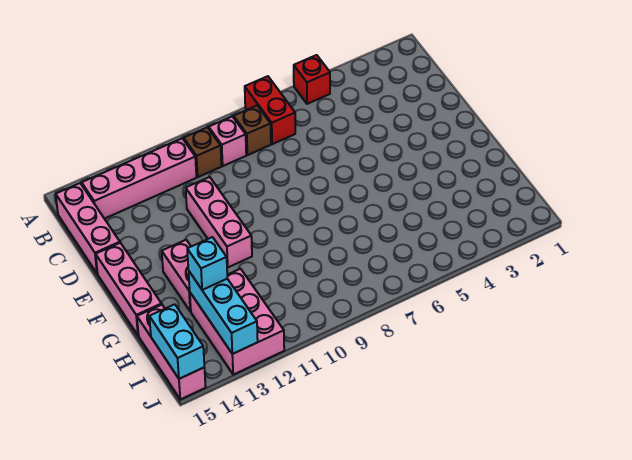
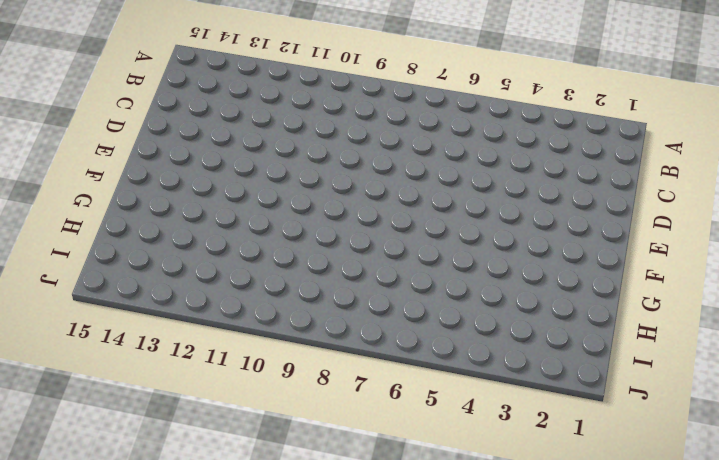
none -> red brick A5 level 1
none -> red brick A7:B7 level 1
none -> brown brick B8 level 1

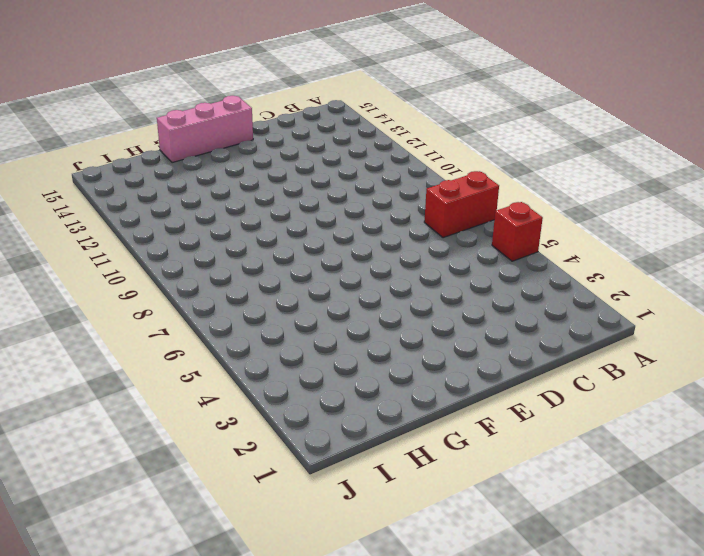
none -> brown brick B8 level 1
none -> pink brick B9 level 1
none -> brown brick B10 level 1

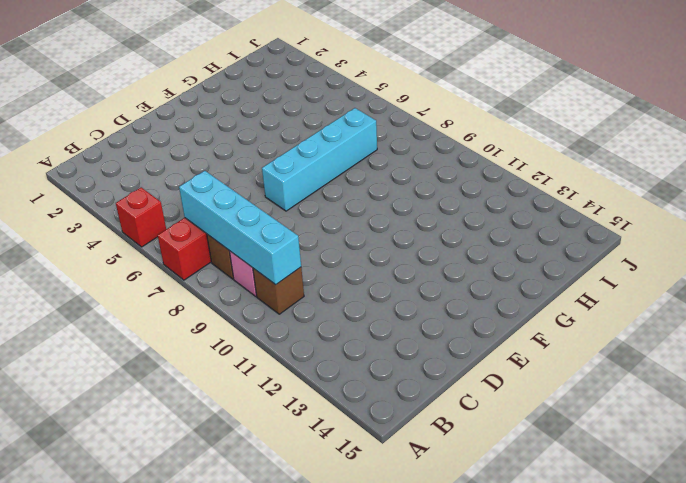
cyan brick B7:B10 level 2 -> none
cyan brick E7:H7 level 1 -> none
none -> pink brick B11:B14 level 1
none -> pink brick B15:D15 level 1
none -> pink brick D11:F11 level 1

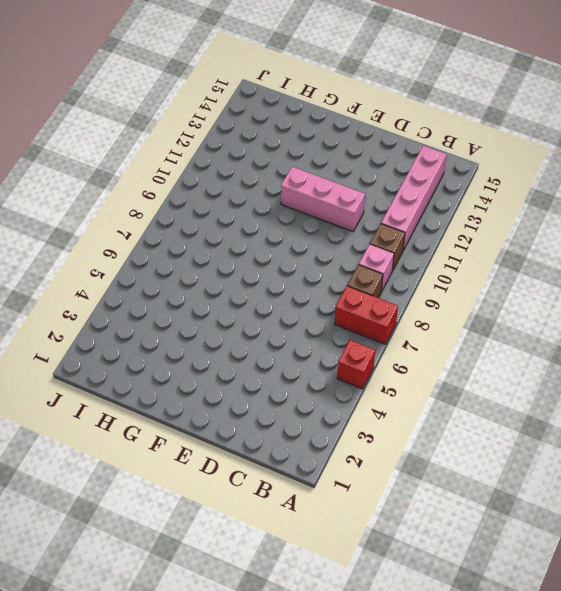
none -> pink brick B15:D15 level 1
none -> pink brick E15:G15 level 1
none -> pink brick F13:G13 level 1

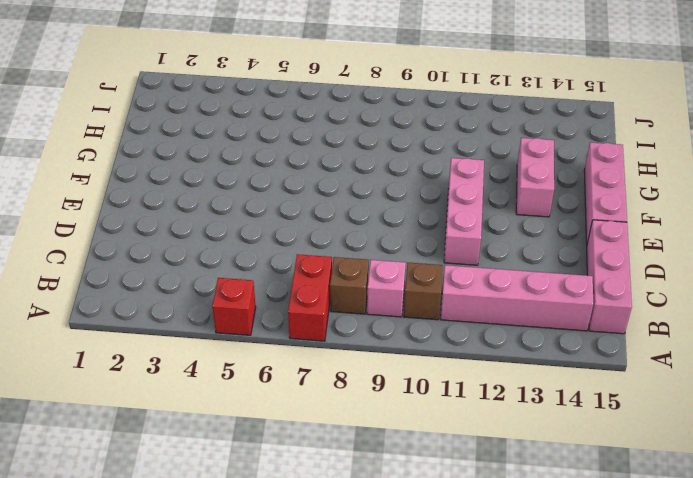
none -> pink brick H12:J13 level 1
none -> pink brick H15:J15 level 1
none -> cyan brick H13:J13 level 2

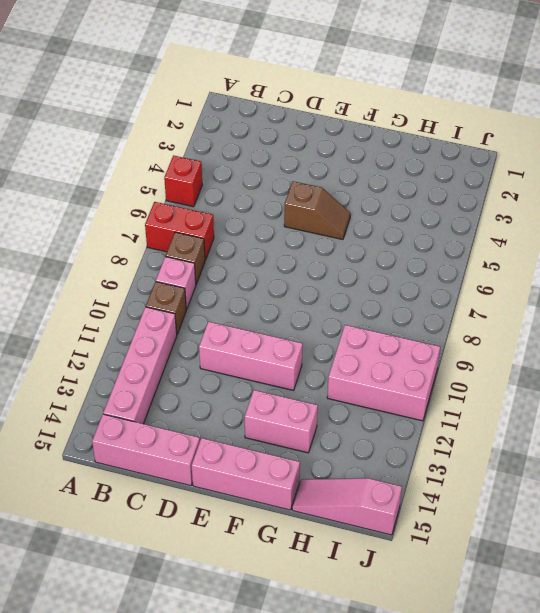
brown slope E5:F5 level 1 top E -> none
pink brick H10:J11 level 1 -> pink brick H12:J13 level 1
pink slope H15:J15 level 1 top J -> pink brick H15:J15 level 1
none -> cyan brick H13:J13 level 2
none -> cyan brick I15:J15 level 2
none -> cyan brick H13 level 3

